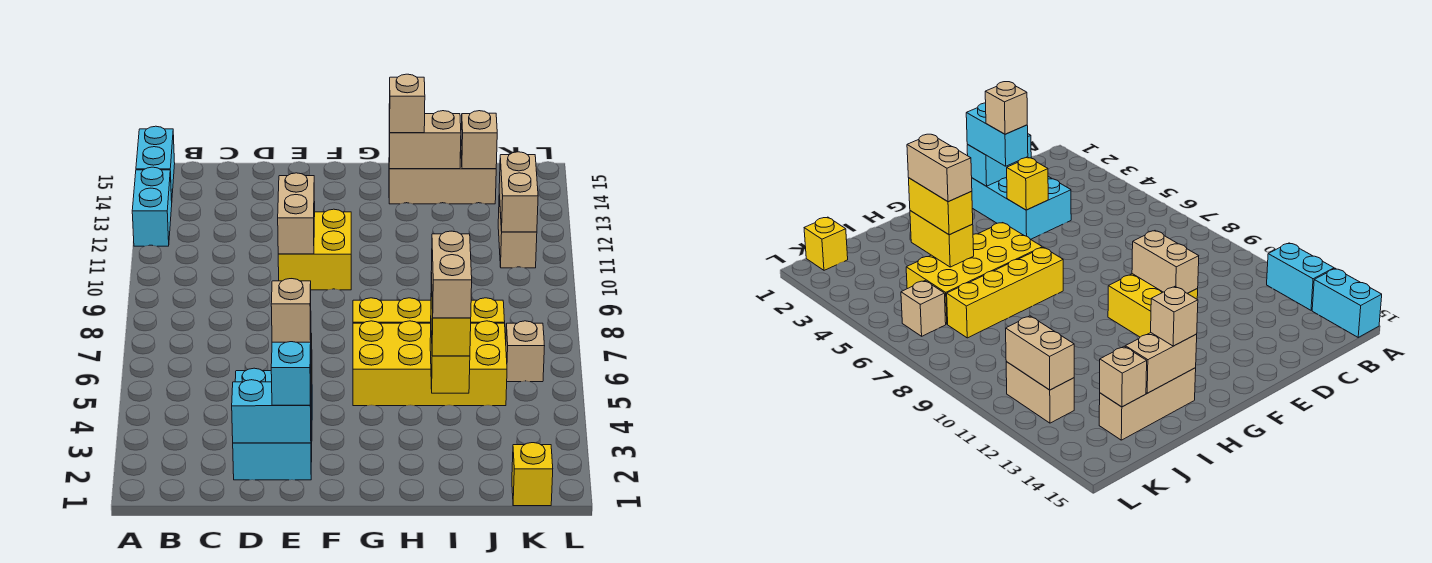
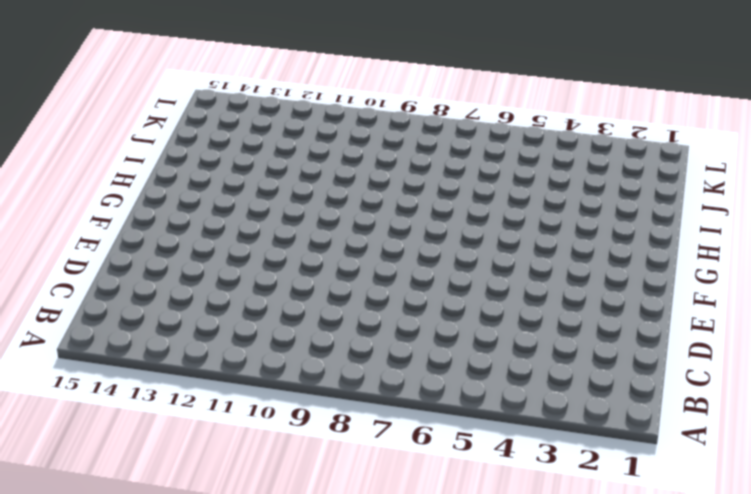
none -> cyan brick A12:A13 level 1
none -> cyan brick A14:A15 level 1
none -> cyan brick D2:E4 level 1

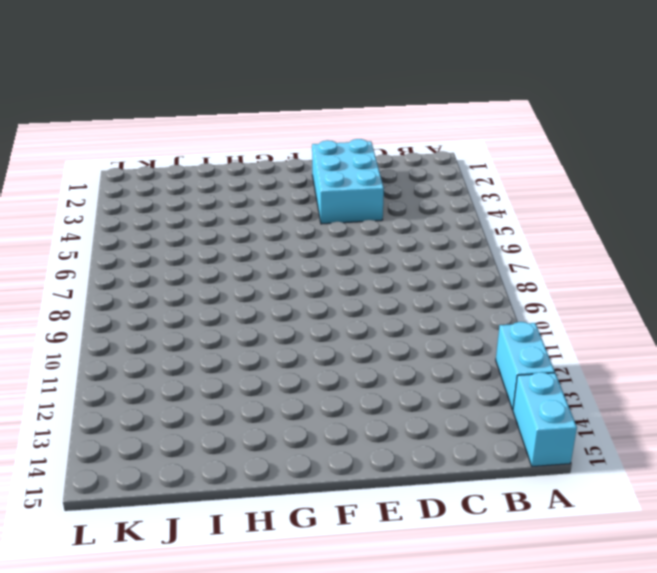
none -> yellow brick E10:F11 level 1
none -> yellow brick G5:J6 level 1
none -> yellow brick G7:J7 level 1

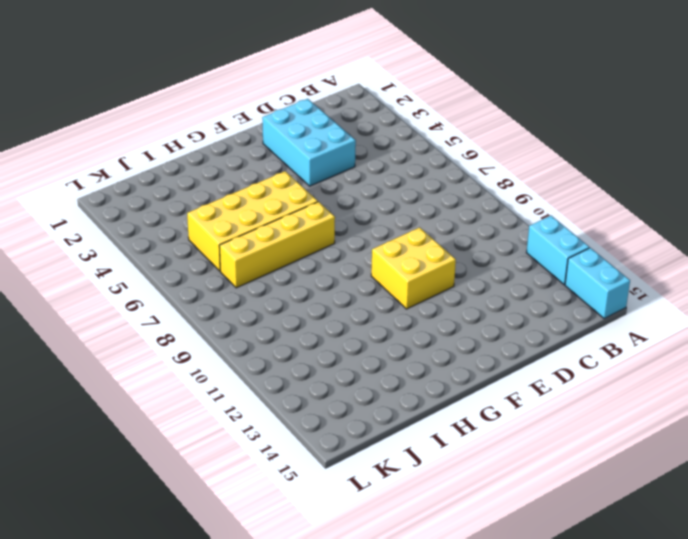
none -> tan brick H14:J14 level 1
none -> yellow brick K1 level 1
none -> tan brick K6 level 1

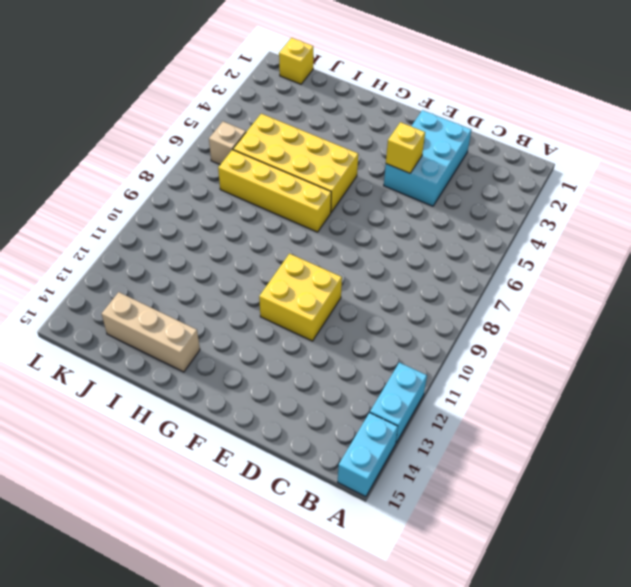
none -> tan brick K11:K12 level 1
none -> cyan brick D2:E2 level 2
none -> tan brick E10:E11 level 2

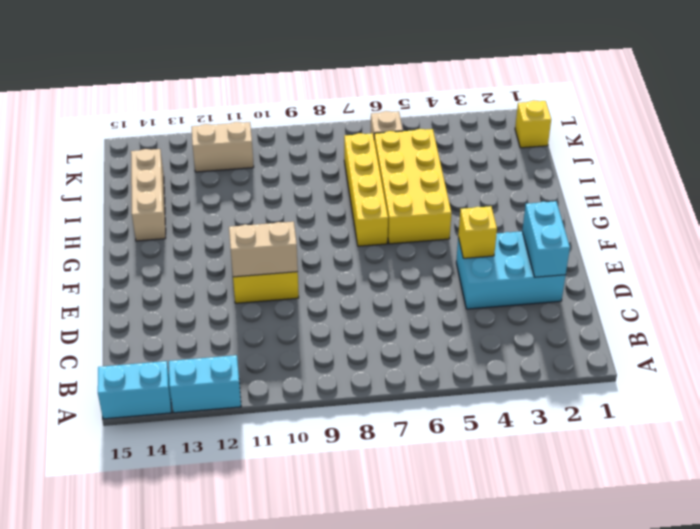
none -> tan brick H14:I14 level 2
none -> yellow brick I4:I5 level 2
none -> tan brick J14 level 2

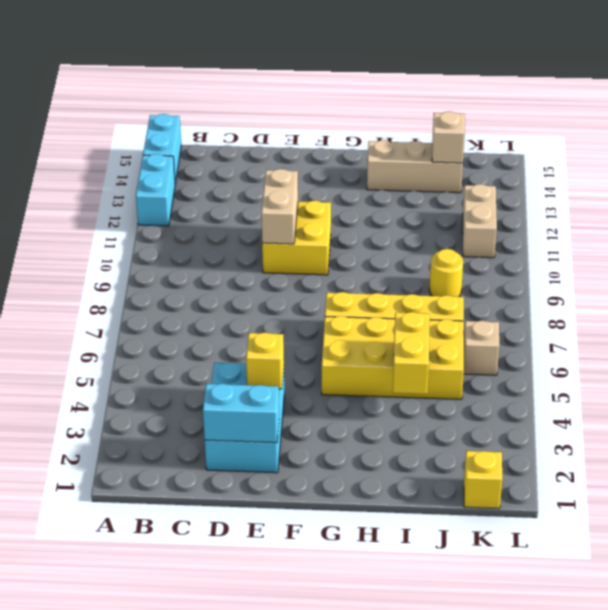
yellow round brick J9 level 1 -> none
none -> tan brick H14:I14 level 2
none -> tan brick K11:K12 level 2
none -> cyan brick E2:E3 level 3

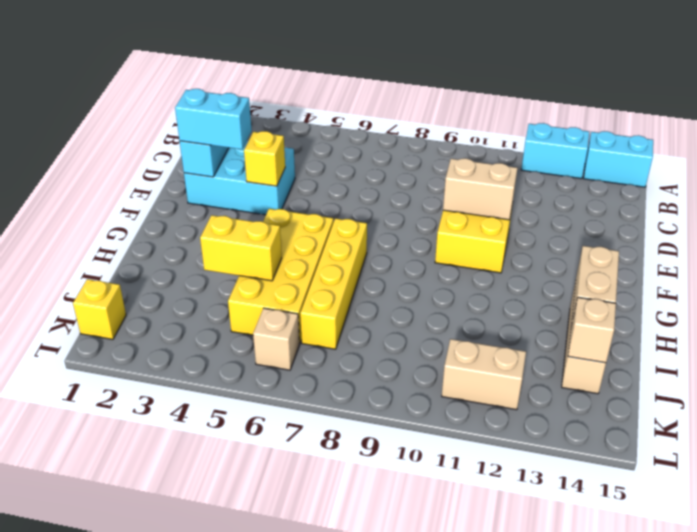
none -> tan brick K11:K12 level 2
none -> tan brick H14 level 3
none -> yellow brick I4:I5 level 3

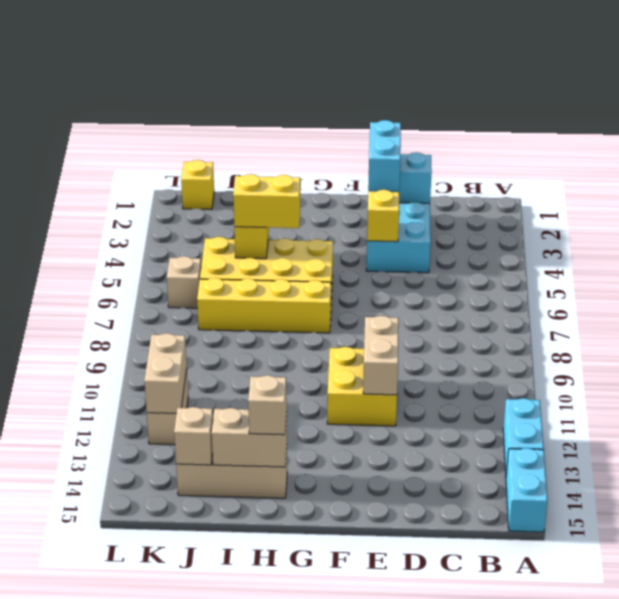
yellow brick H5:I5 level 3 -> yellow brick I4:I5 level 3
none -> tan brick E3 level 4
none -> tan brick I4:I5 level 4

